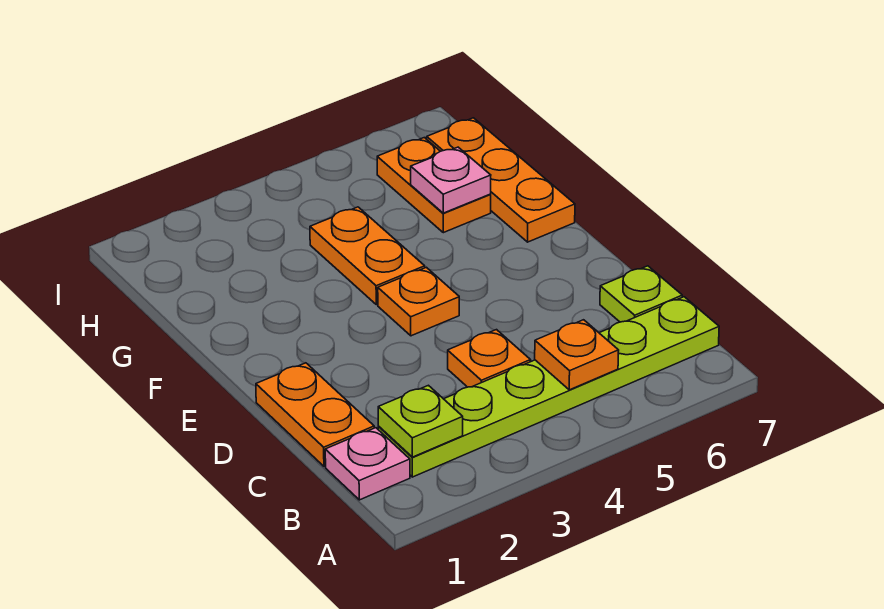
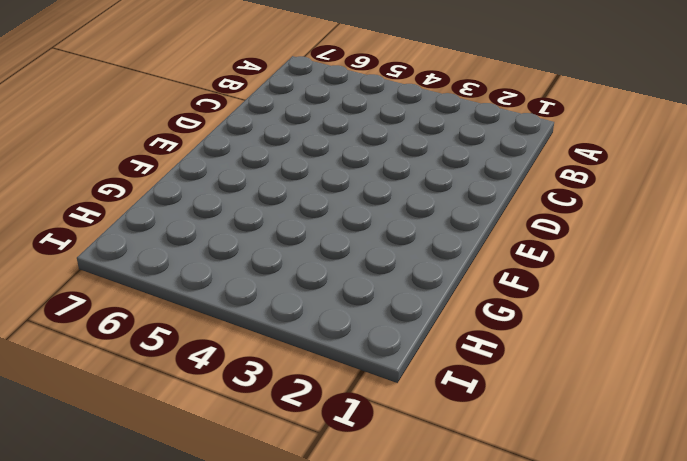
none -> pink plate B1 level 1
none -> lime plate B2:B7 level 1
none -> orange plate C1:D1 level 1

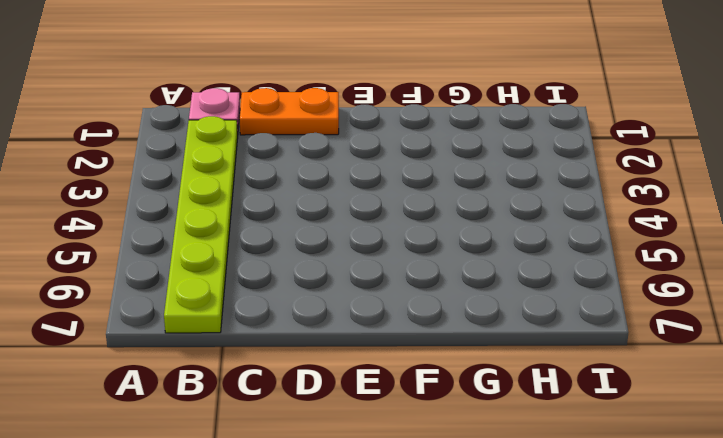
none -> orange plate C4 level 1
none -> lime plate C7 level 1
none -> orange plate E4 level 1

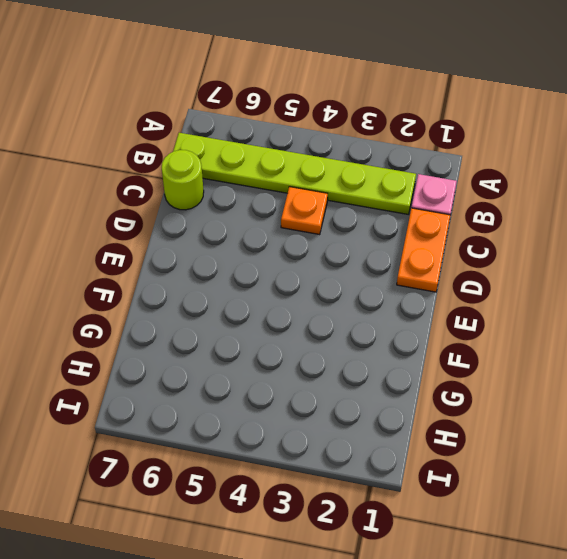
lime round brick C7 level 1 -> lime plate C7 level 1
none -> orange plate E4 level 1
none -> orange plate F4:G4 level 1
none -> orange plate F7:H7 level 1

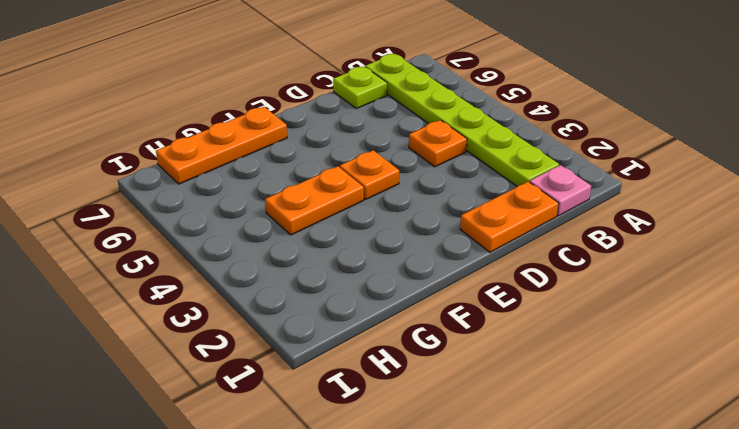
none -> orange plate G6:H6 level 1
none -> lime plate B2 level 2
none -> orange plate B5 level 2

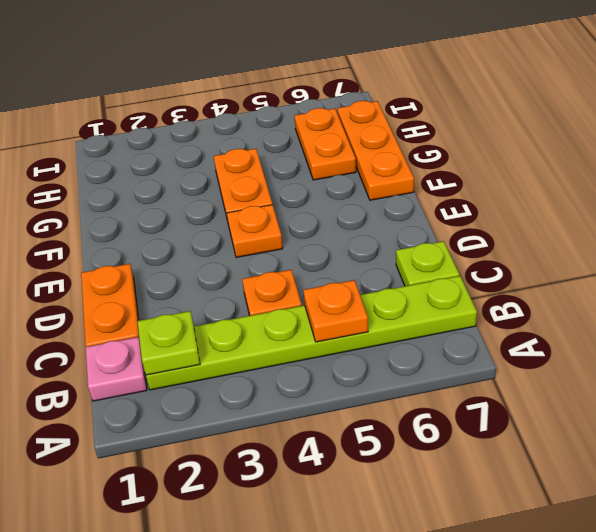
none -> pink plate G6 level 2

